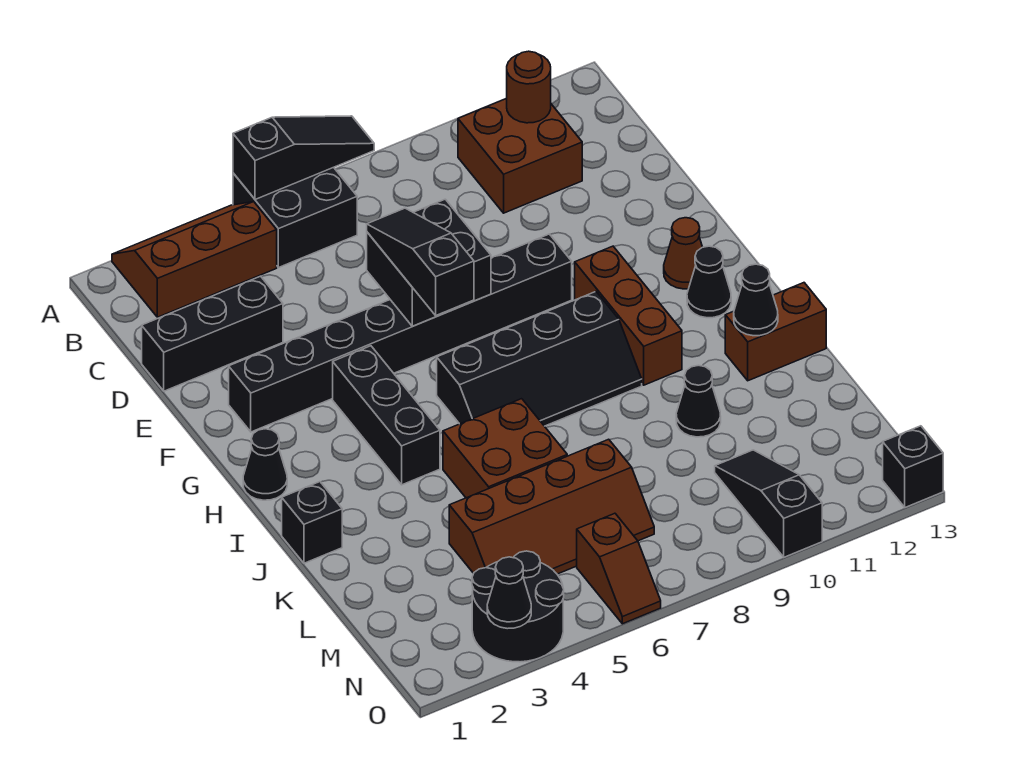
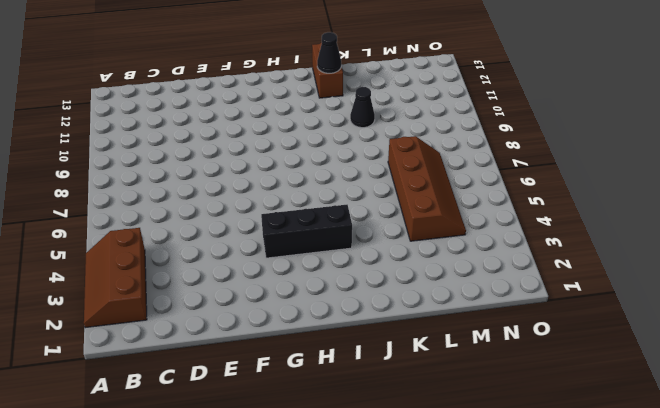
none -> black brick A5:B6 level 1
none -> brown brick B10:C11 level 1
none -> black brick D1:D3 level 1

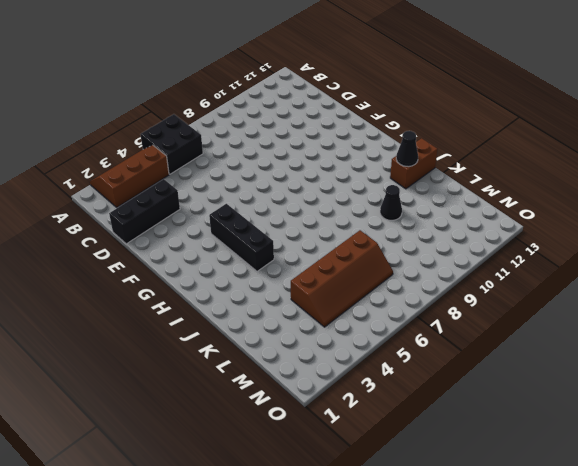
none -> brown brick B10:C11 level 1
none -> black brick F2:F9 level 1
none -> brown brick G10:I10 level 1

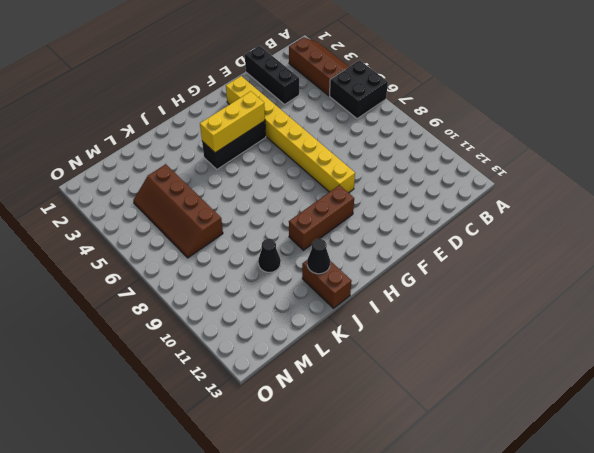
yellow brick F2:F9 level 1 -> black brick F2:F9 level 1
yellow brick G4:I4 level 2 -> none
none -> brown brick B10:C11 level 1
none -> brown cone G12 level 1
none -> black cone H1 level 1

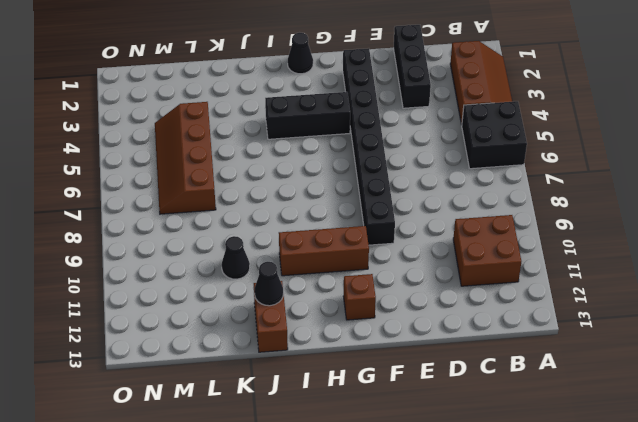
brown brick G12 level 1 -> brown cone G12 level 1
none -> black slope H6:I9 level 1 top H
none -> black cone H12 level 1
none -> black brick J1 level 1

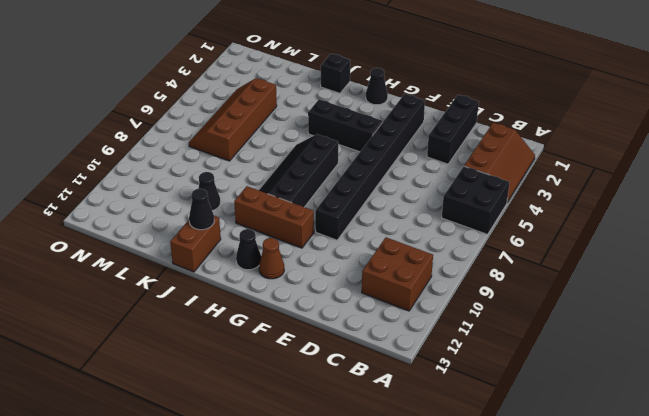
none -> brown brick J5:K6 level 1
none -> black slope M10:O10 level 1 top O
none -> black round brick N3:O4 level 1

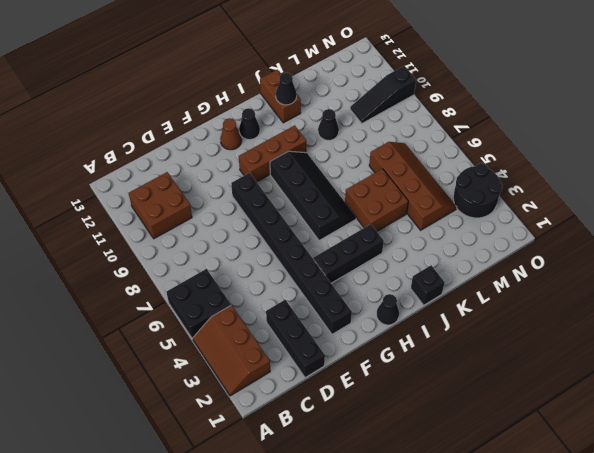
none -> brown slope N6:O6 level 1 top N
none -> black brick O13 level 1
none -> black slope A5:A7 level 2 top 5

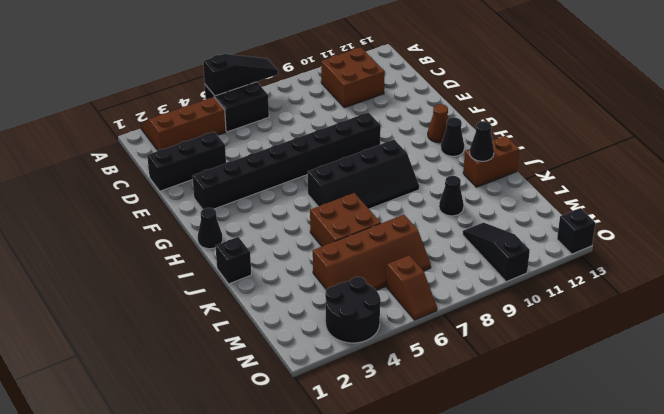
none -> black brick G4:I4 level 1
none -> brown brick G10:I10 level 1
none -> brown round brick B11 level 2

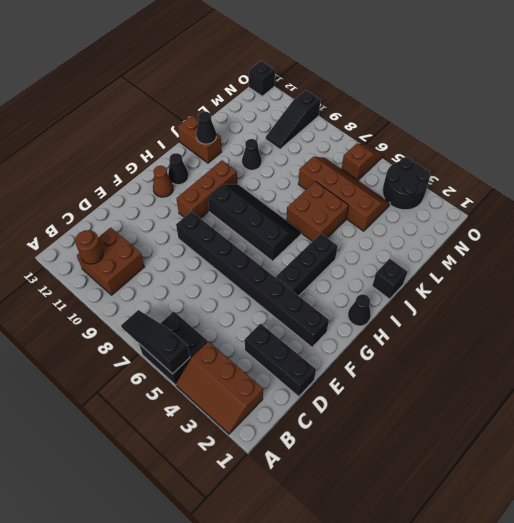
none -> black brick E6:F7 level 2
none -> black cone O3 level 2
none -> black slope E6:G6 level 3 top G

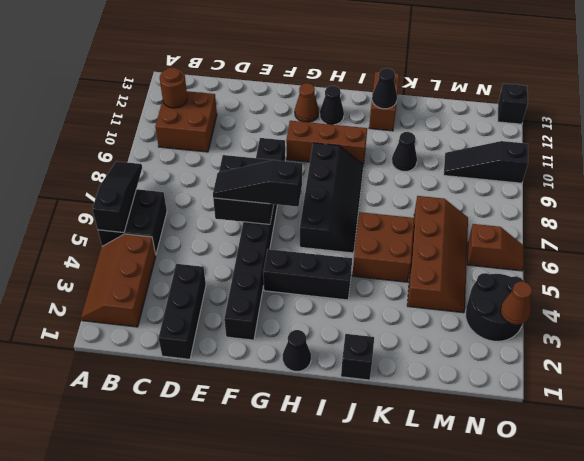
brown cone O3 level 2 -> black cone O3 level 2

